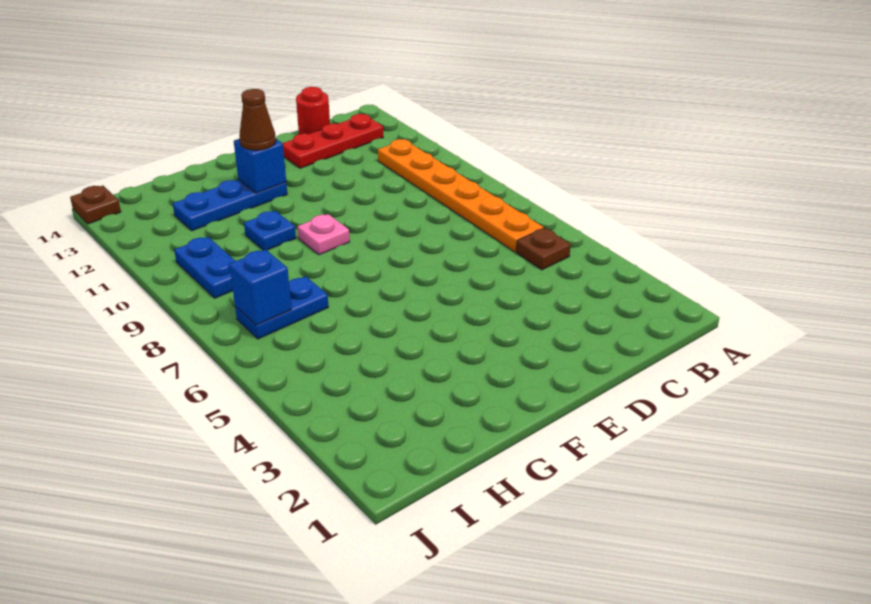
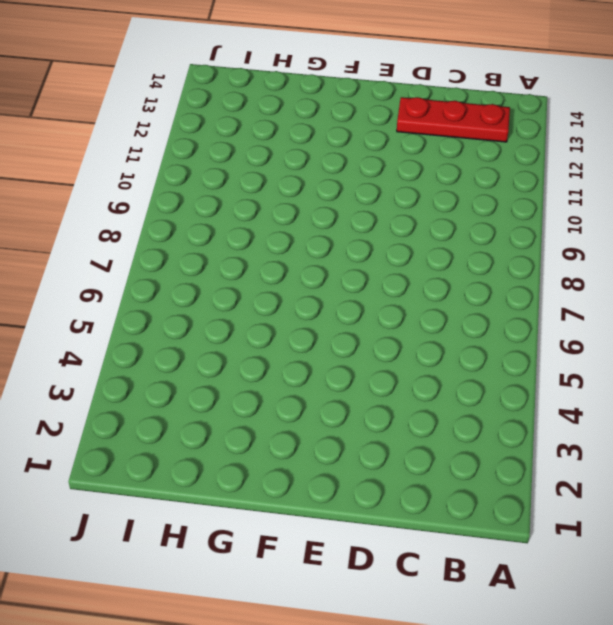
none -> brown plate B5 level 1
none -> orange plate B6:B11 level 1
none -> red round brick C14 level 1

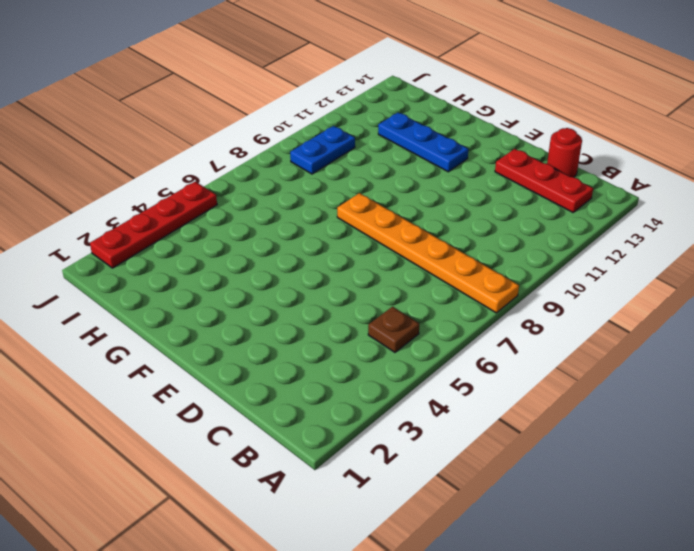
orange plate A8:F8 level 1 -> orange plate B6:B11 level 1
red plate J2:J5 level 1 -> none
none -> pink plate F9 level 1
none -> blue plate G10 level 1
none -> blue plate H7:I7 level 1

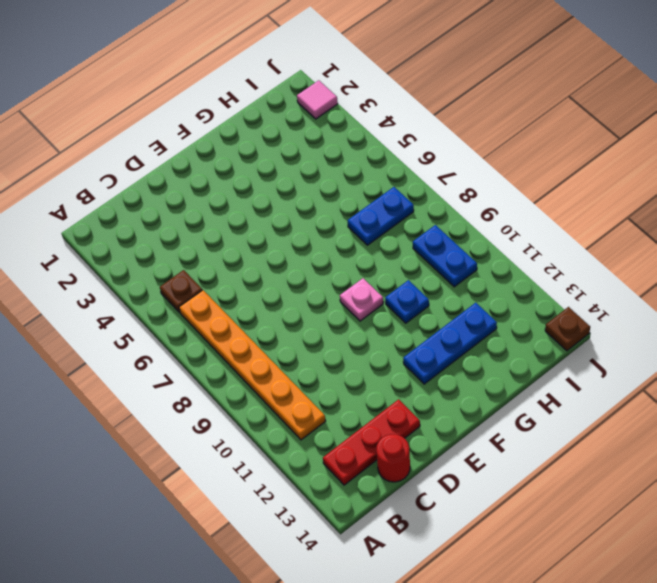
pink tile J2 level 1 -> none
none -> blue brick F12 level 2
none -> blue brick I7 level 2
none -> brown cone F12 level 3

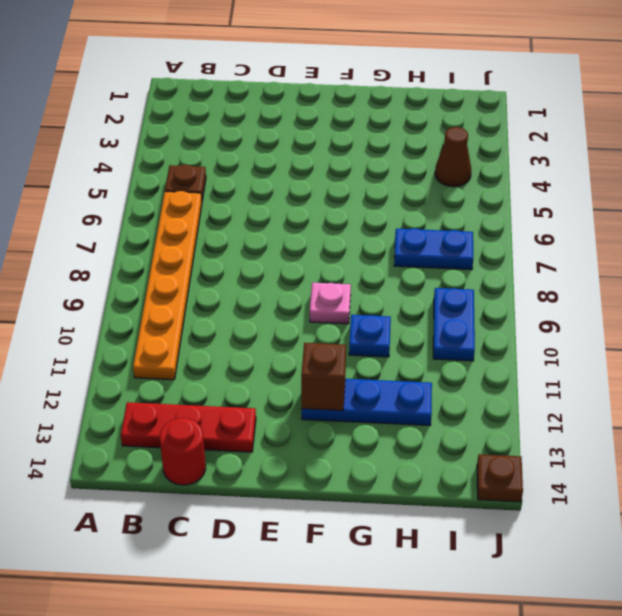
brown brick F12 level 2 -> blue brick F12 level 2
brown cone I4 level 1 -> brown cone F12 level 3
none -> blue brick I7 level 2

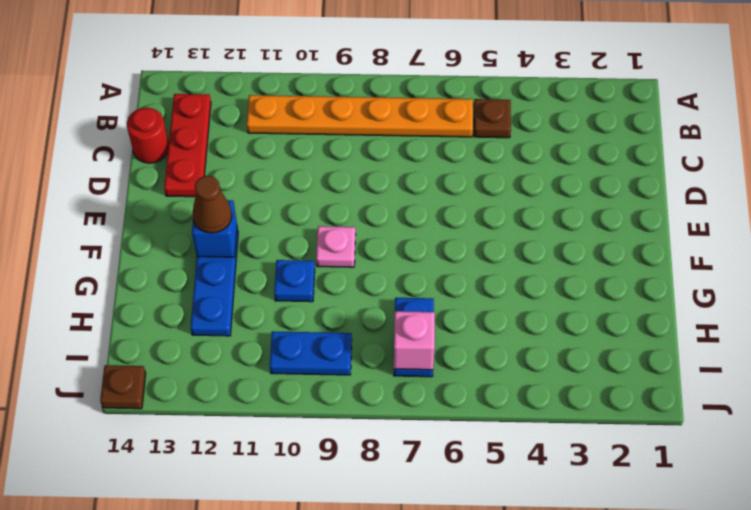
pink brick I7 level 2 -> blue brick I7 level 2

